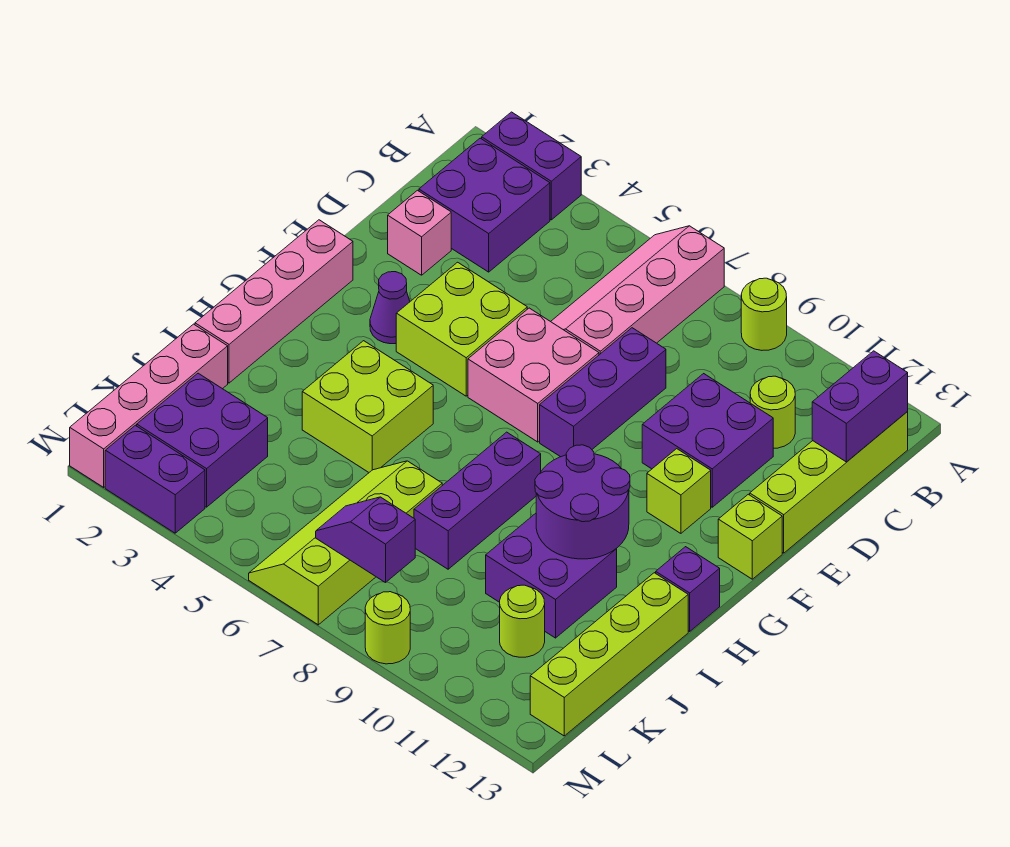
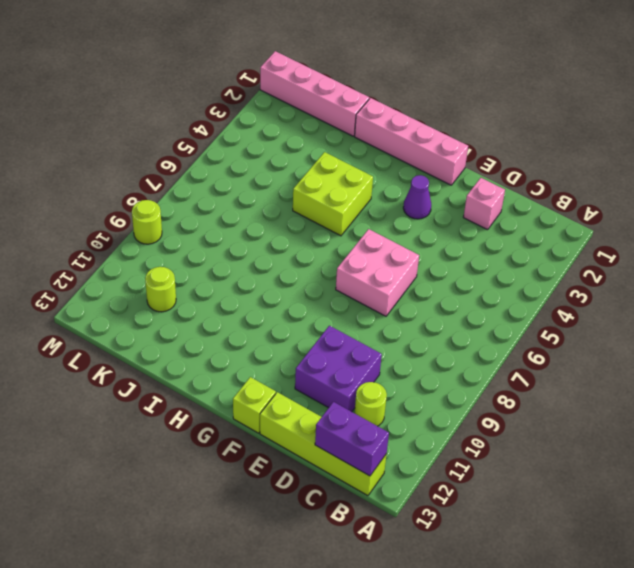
none -> purple brick A2:A3 level 1
none -> pink slope A6:D7 level 1 top 7
none -> lime round brick A9 level 1

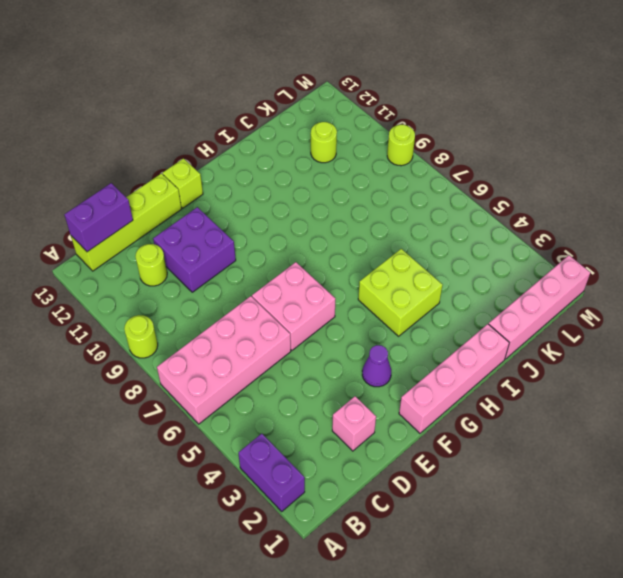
pink brick A6:D7 level 1 -> pink slope A6:D7 level 1 top 7
none -> purple brick B2:C3 level 1
none -> purple brick D8:F8 level 1
none -> lime brick E4:F5 level 1

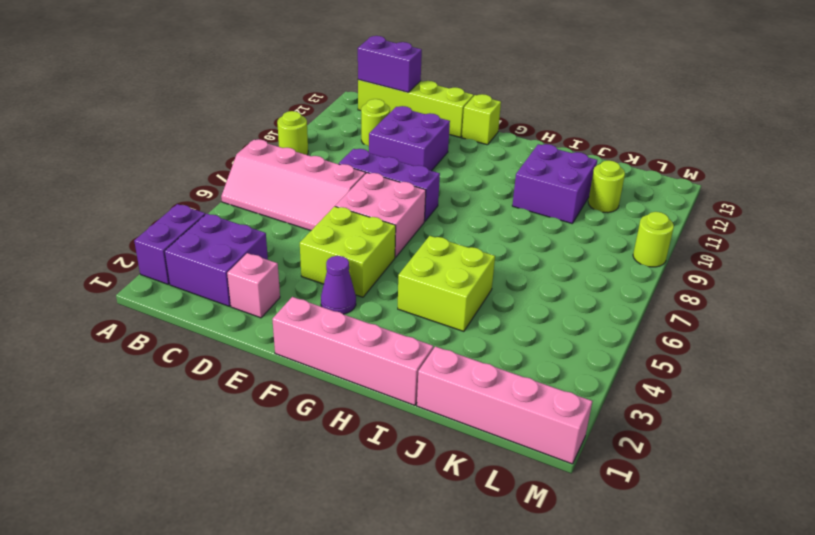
none -> lime brick F11 level 1
none -> purple brick H8:J8 level 1
none -> purple brick H13 level 1

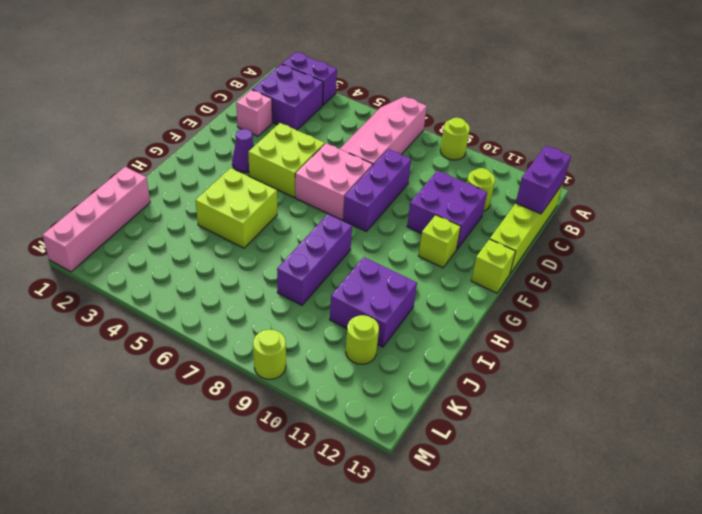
none -> pink brick F1:I1 level 1
none -> purple brick H13 level 1
none -> lime brick I13:L13 level 1

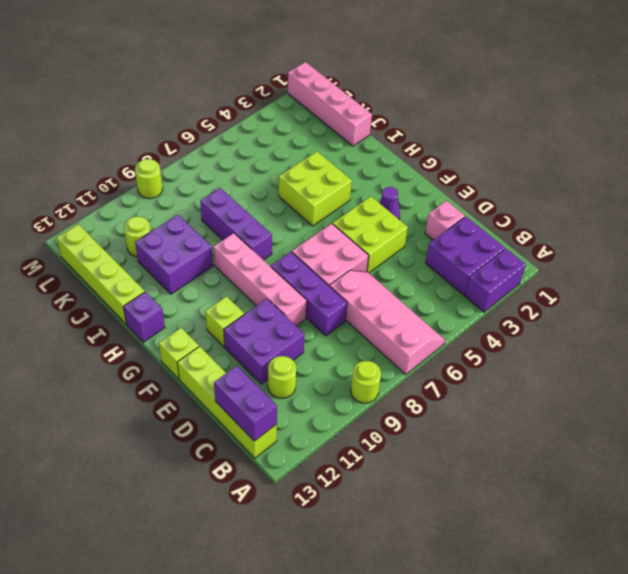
pink brick E9:H9 level 1 -> pink brick F1:I1 level 1
none -> lime slope J6:M7 level 1 top 7
none -> purple brick K2:L3 level 1
none -> purple brick M2:M3 level 1

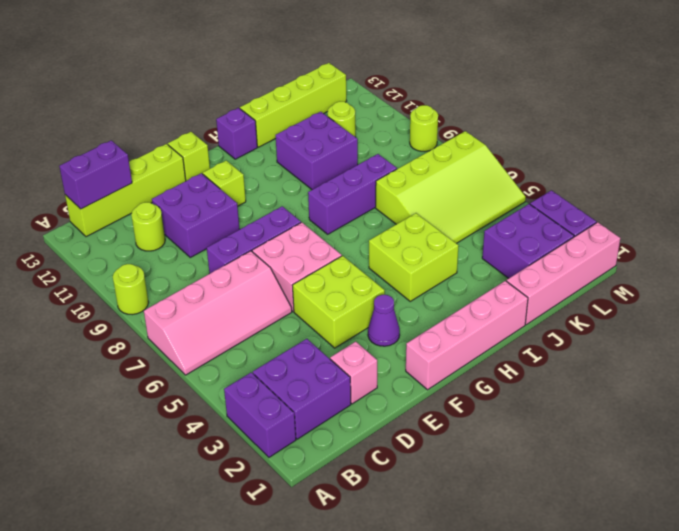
lime slope J5:M7 level 1 top 7 -> lime slope J6:M7 level 1 top 7
none -> purple round brick H10:I11 level 2
none -> purple slope L7:L8 level 2 top 8

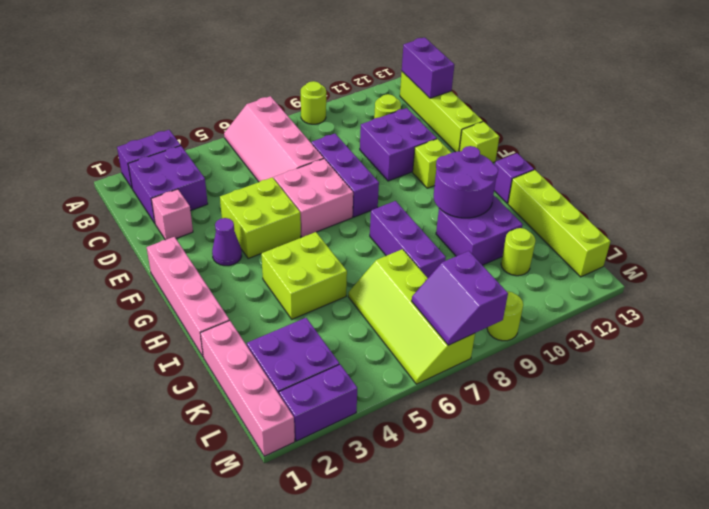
purple slope L7:M8 level 2 top 8 -> purple slope L7:L8 level 2 top 8

